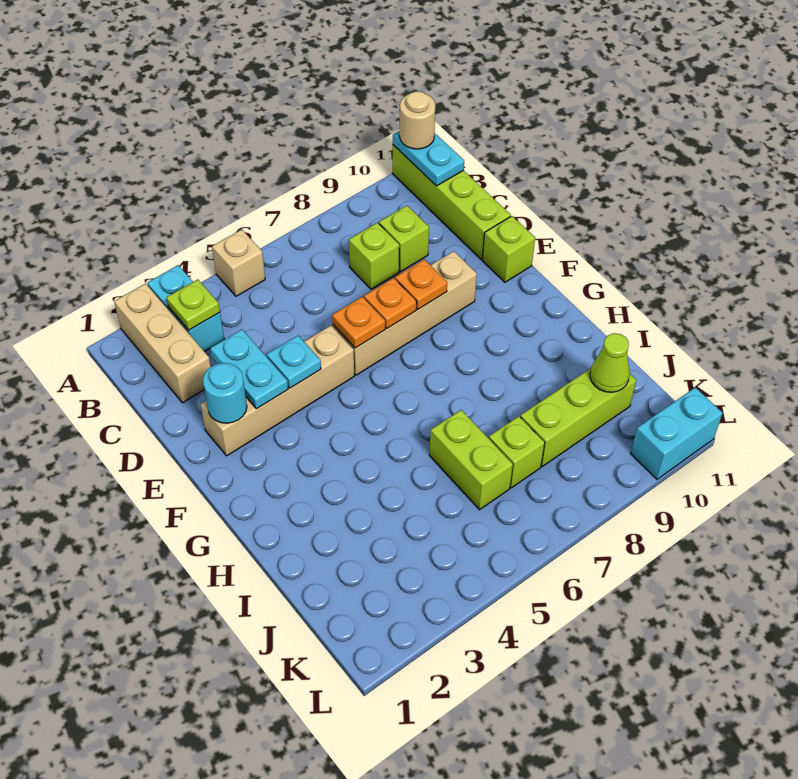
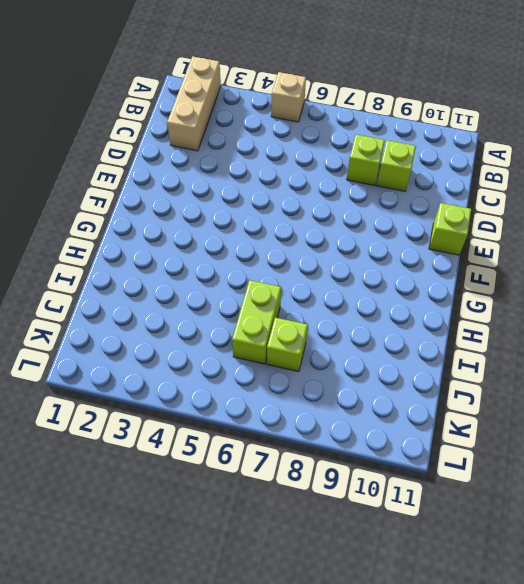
none -> cyan brick A3:B3 level 1
none -> lime brick A11:D11 level 1
none -> tan brick E2:E5 level 1

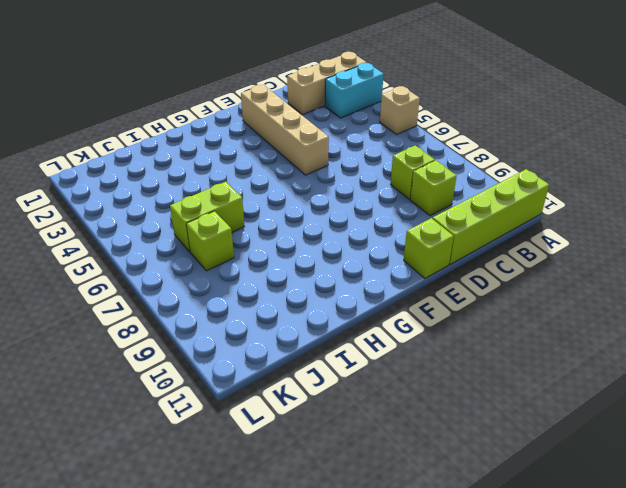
none -> tan brick E6:E9 level 1
none -> lime brick J8:J10 level 1
none -> cyan brick L10:L11 level 1

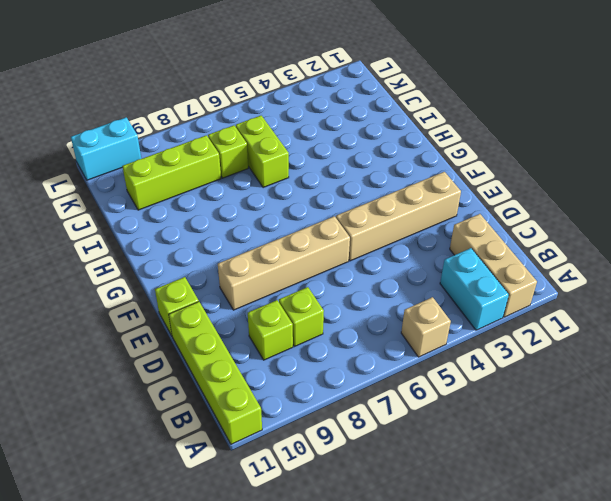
none -> cyan plate A11:B11 level 2
none -> lime plate B3 level 2
none -> cyan plate D3:E3 level 2

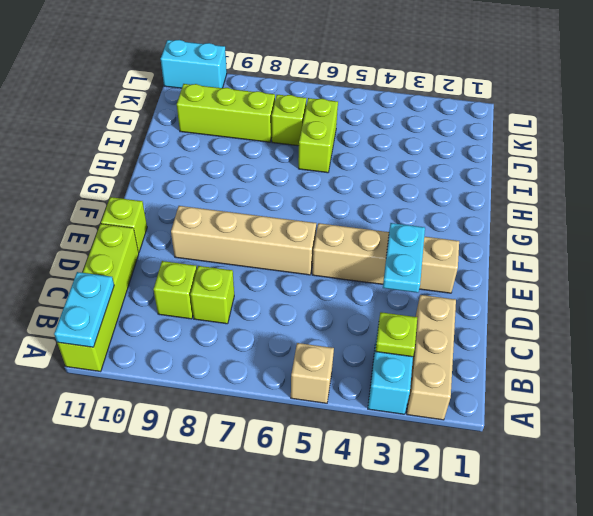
none -> cyan round brick E2 level 2
none -> cyan plate E4 level 2
none -> orange plate E6 level 2

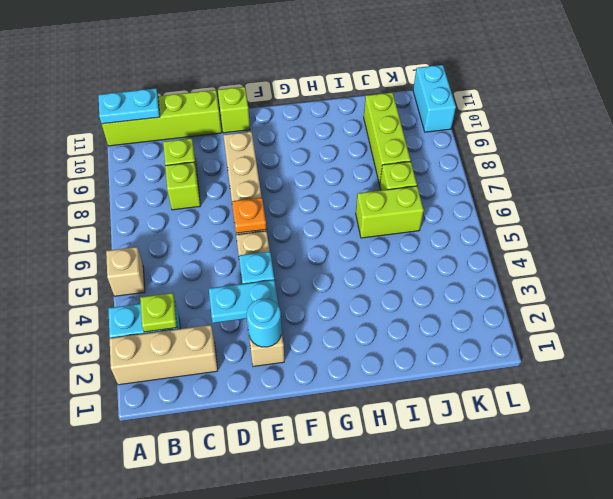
none -> orange plate E7 level 2
none -> orange plate E8 level 2
none -> lime cone J10 level 2

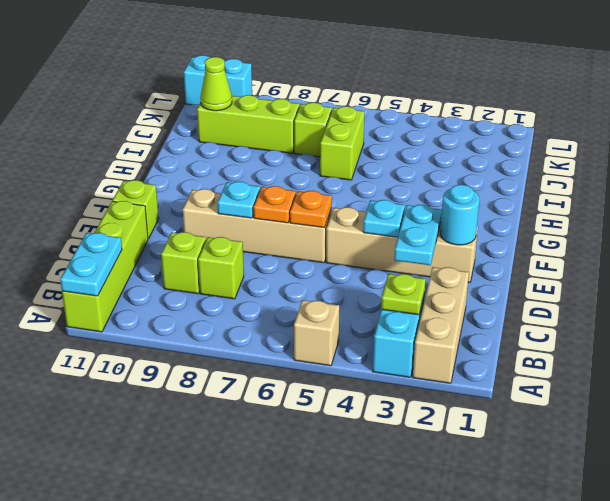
cyan plate E8 level 2 -> orange plate E8 level 2
none -> tan round brick A11 level 3

